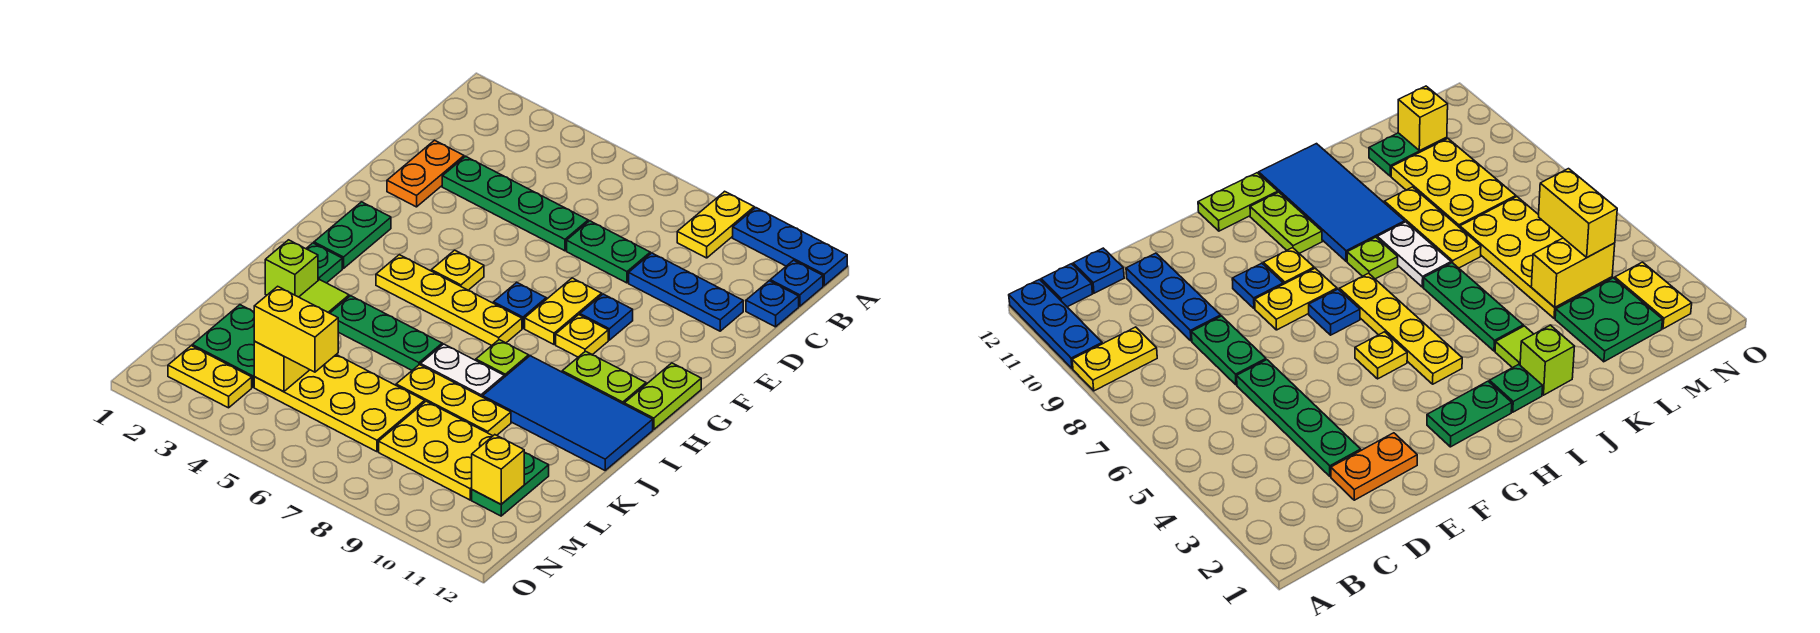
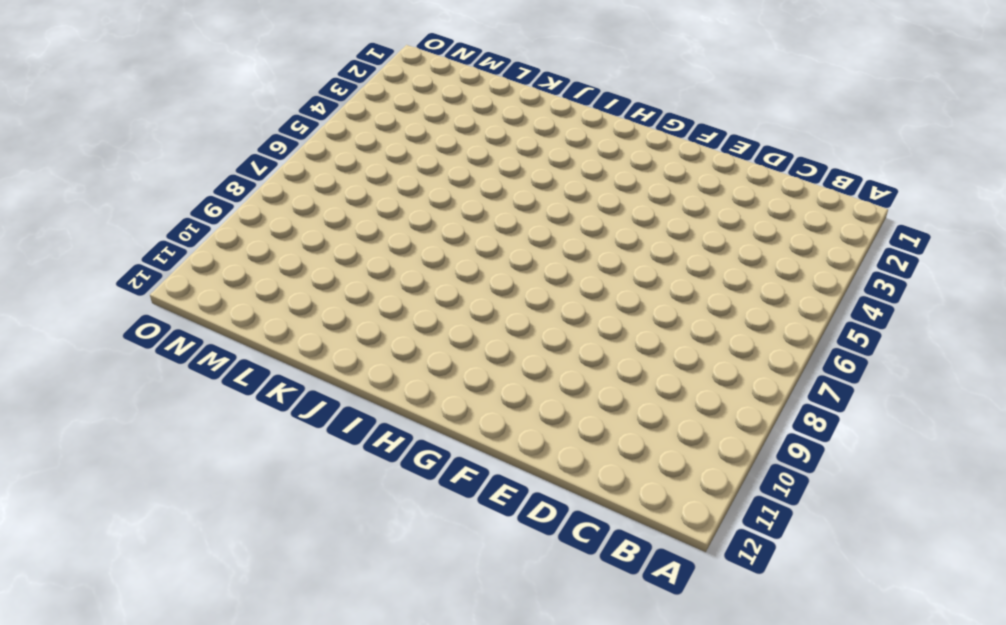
none -> yellow plate A9:B9 level 1
none -> blue plate A10:A12 level 1
none -> blue plate B12 level 1
none -> blue plate C12 level 1

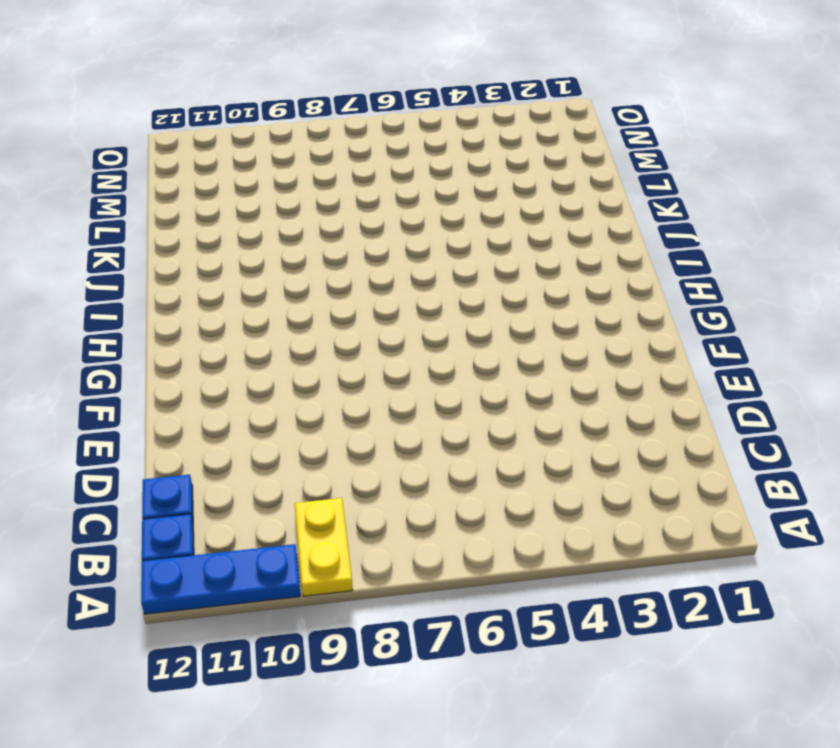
none -> orange plate D2:E2 level 1
none -> green plate D3:D6 level 1
none -> green plate D7:D8 level 1
none -> blue plate D9:D11 level 1

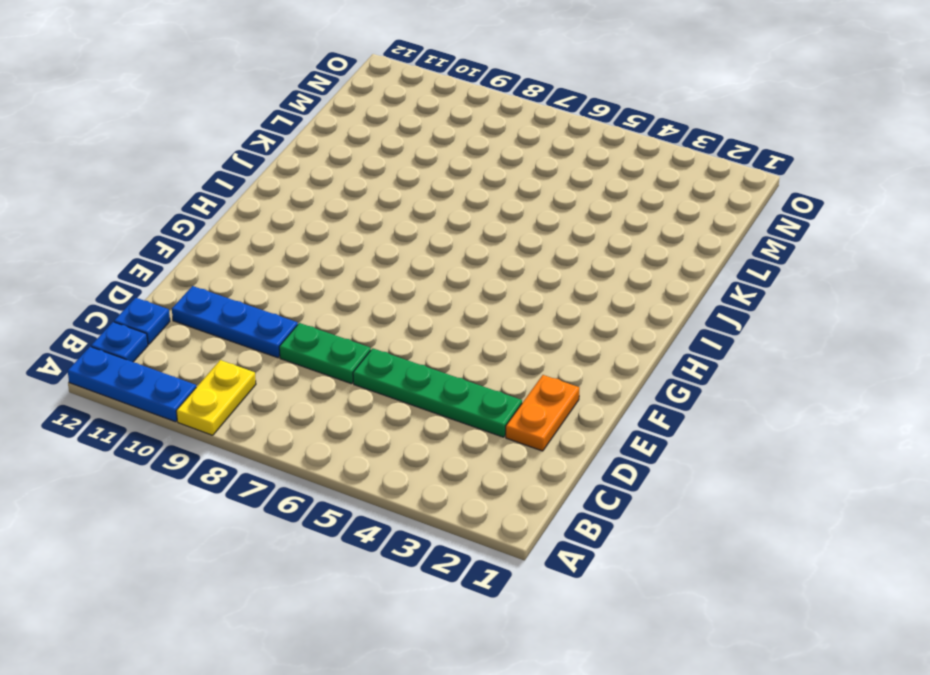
none -> yellow plate F8:G8 level 1
none -> blue plate F9 level 1
none -> green plate G2:H2 level 1
none -> yellow plate G5 level 1

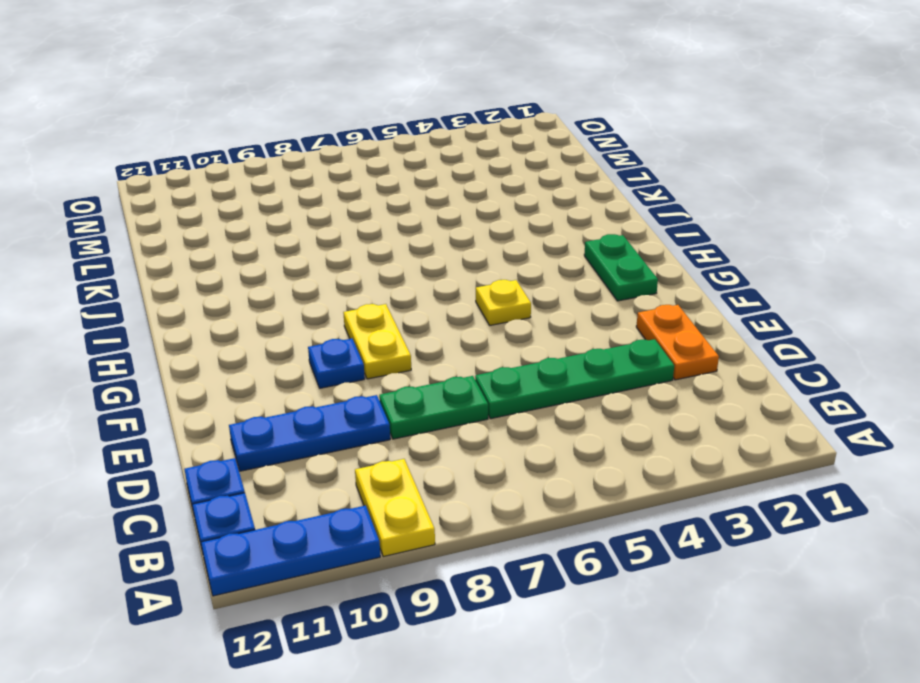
none -> blue plate G7 level 1
none -> yellow plate G9 level 1
none -> lime plate G12:H12 level 1
none -> yellow plate H4:H7 level 1

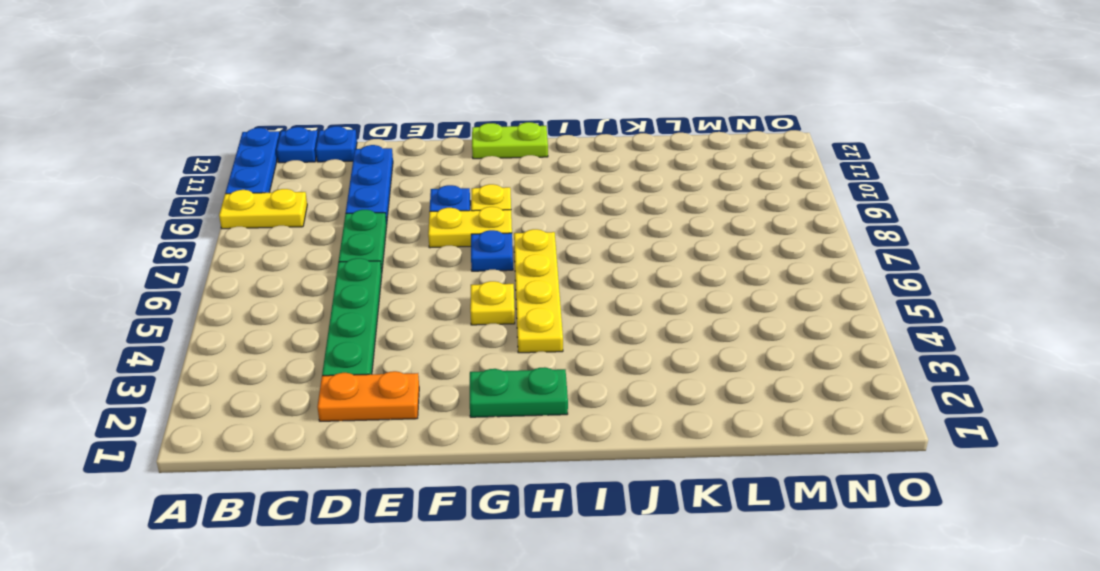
none -> lime plate H10:H11 level 1
none -> green plate I2 level 1
none -> lime plate I8 level 1
none -> blue tile I9:J12 level 1

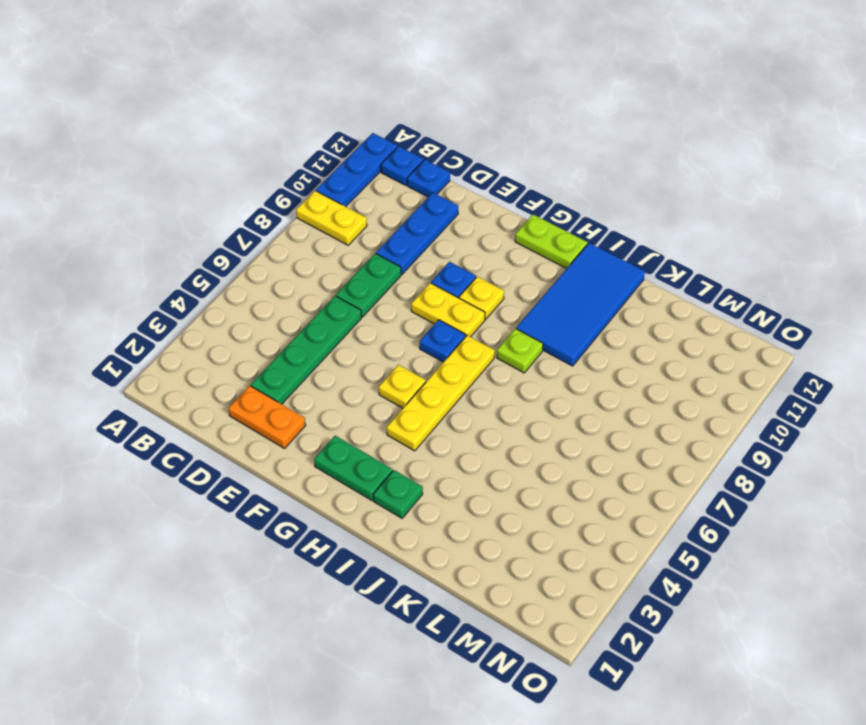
none -> lime plate H10:H11 level 1
none -> lime brick J2 level 1
none -> lime tile J3 level 1
none -> green plate J4:J6 level 1

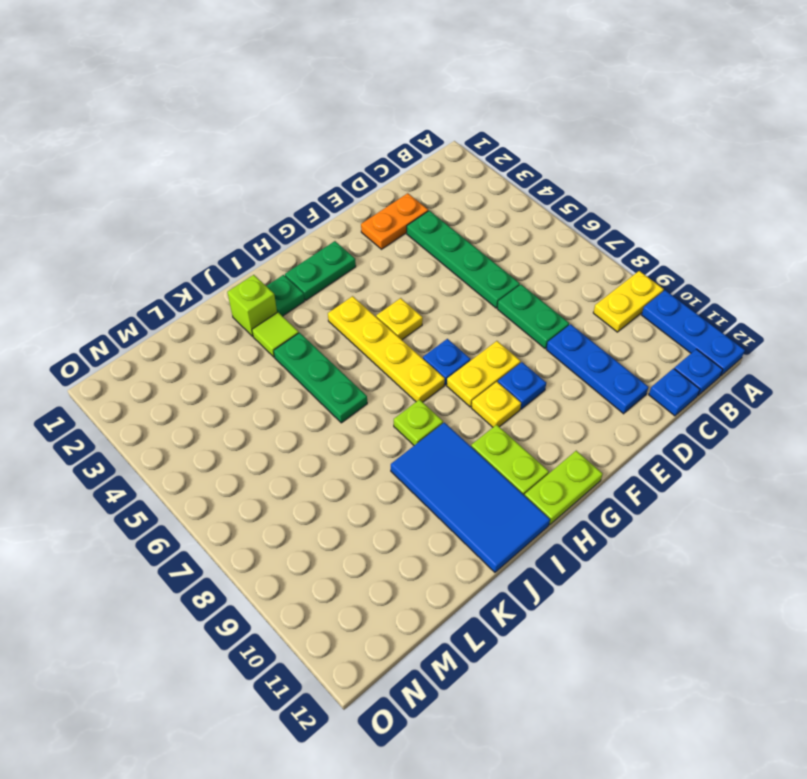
none -> white plate J7:J8 level 1
none -> yellow plate K7:K9 level 1
none -> green plate L2:M3 level 1
none -> yellow plate L4:M7 level 1

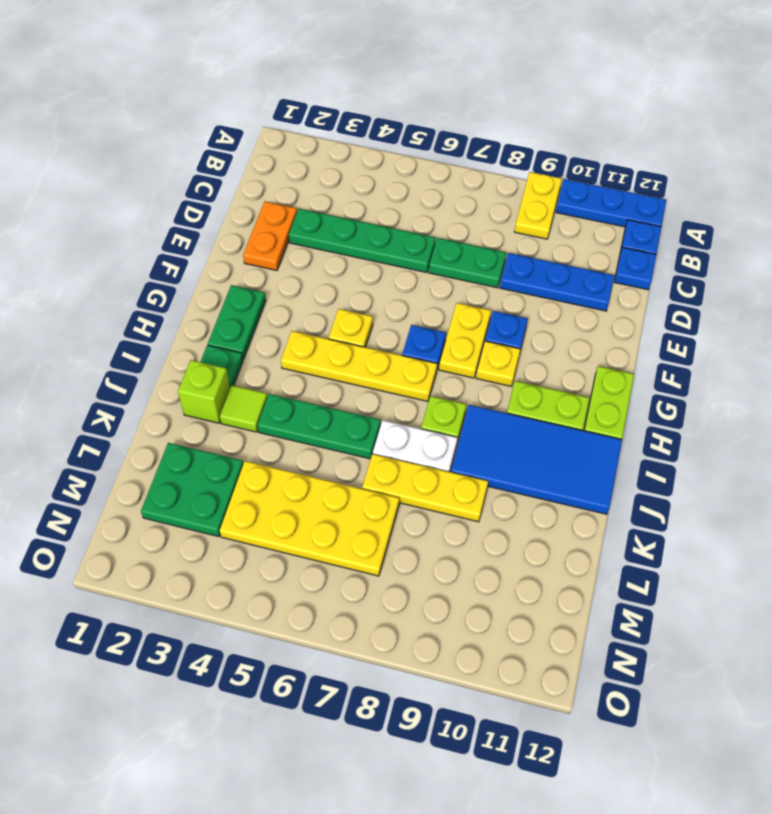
none -> yellow plate L8:M10 level 1
none -> green plate L11:M11 level 1
none -> yellow plate N2:N3 level 1
none -> yellow brick L4:M4 level 2

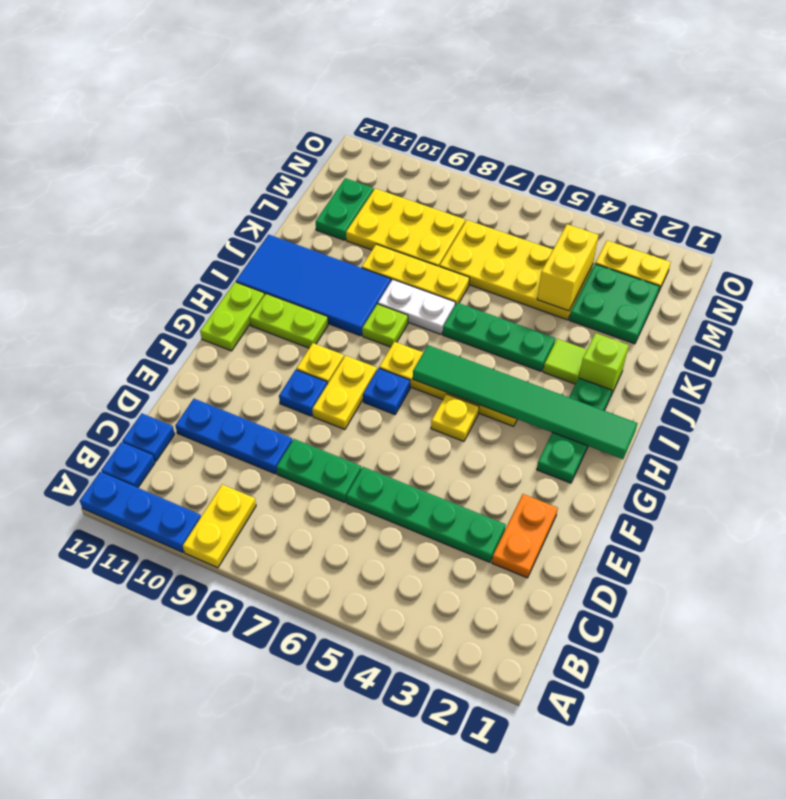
green tile H1:H6 level 2 -> none
none -> yellow brick M11 level 2
none -> yellow brick M4:M5 level 3

